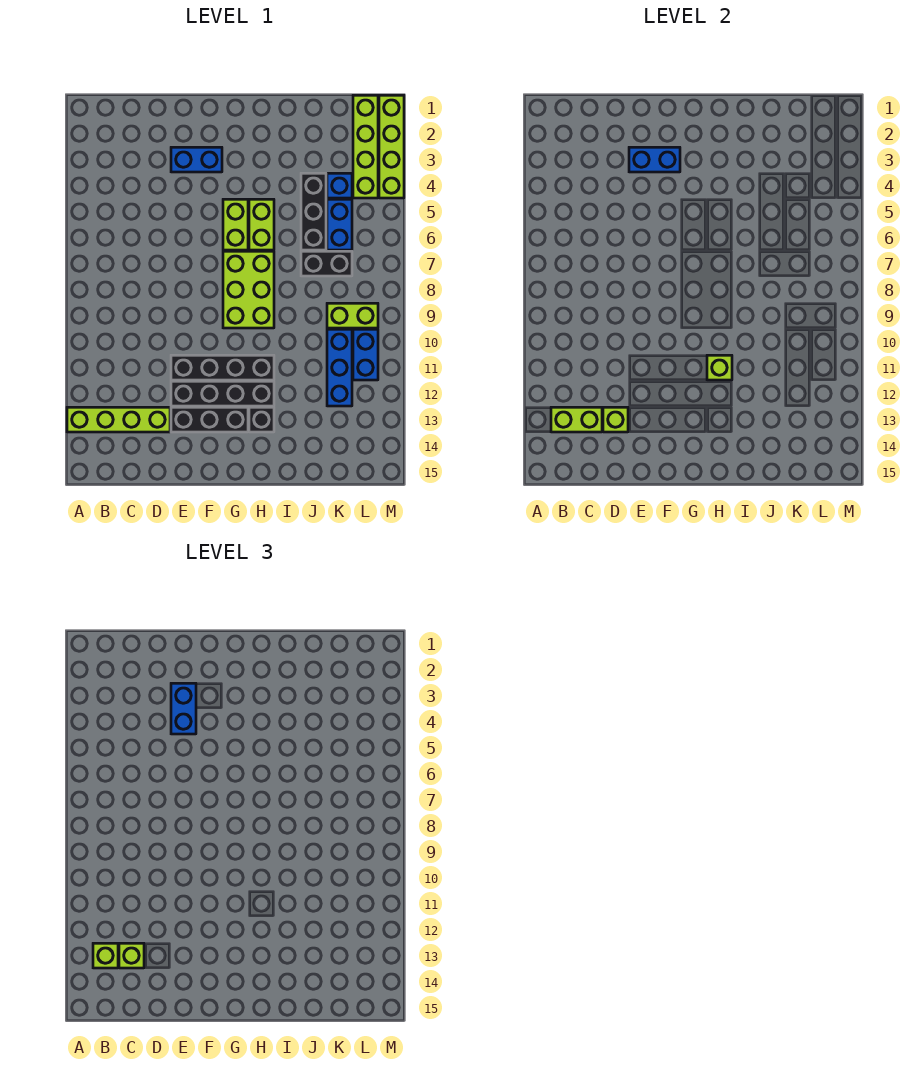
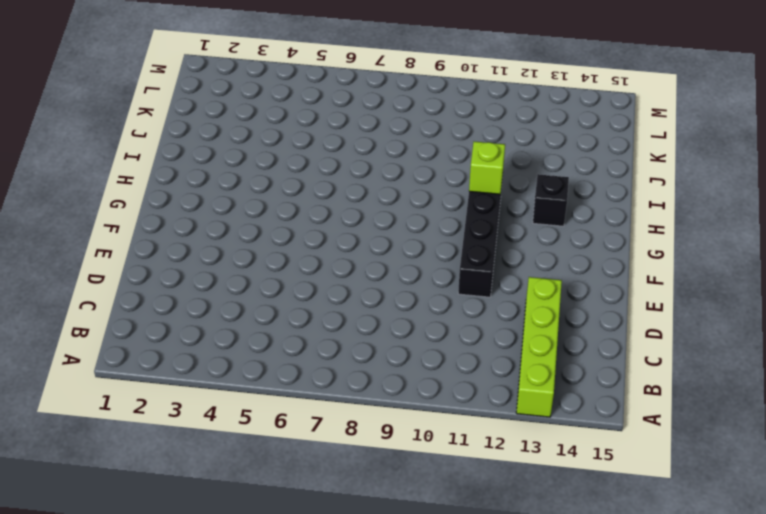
none -> blue brick E3:F3 level 1
none -> black brick E12:H12 level 1
none -> black brick E13:G13 level 1

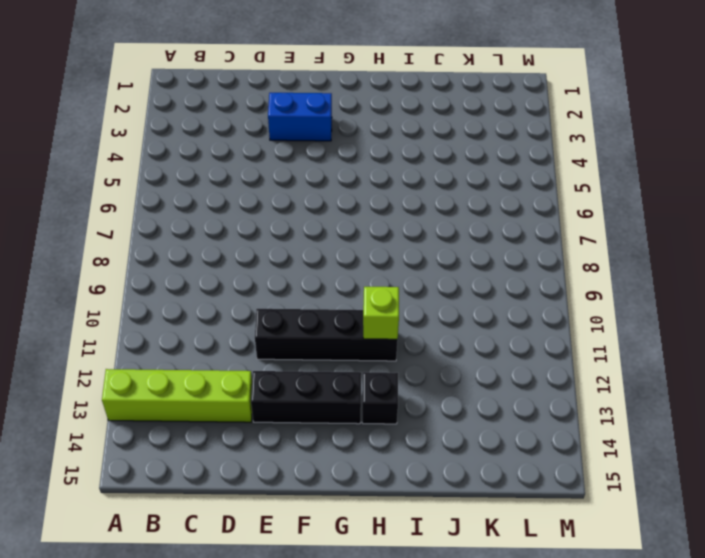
none -> black brick E12:H12 level 1
none -> lime brick G5:G6 level 1
none -> lime brick G7:H9 level 1

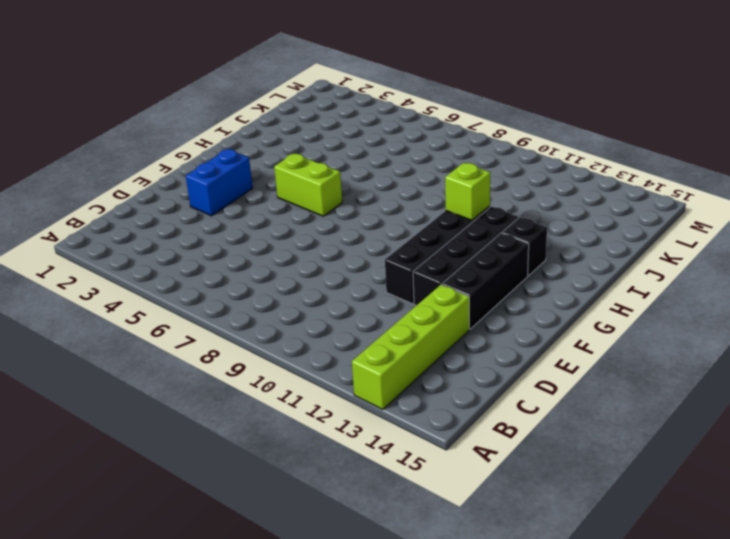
none -> lime brick G7:H9 level 1
none -> lime brick H5:H6 level 1
none -> black brick J4:J6 level 1

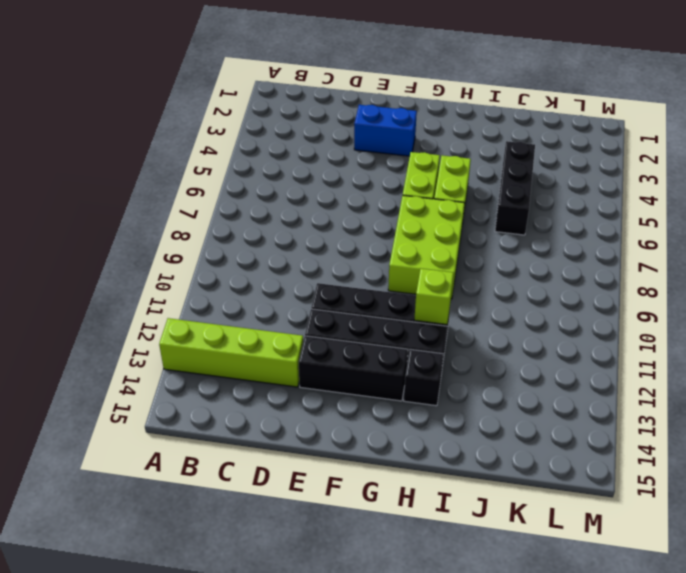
none -> black brick J7:K7 level 1
none -> blue brick K4 level 1
none -> blue brick K5:K6 level 1

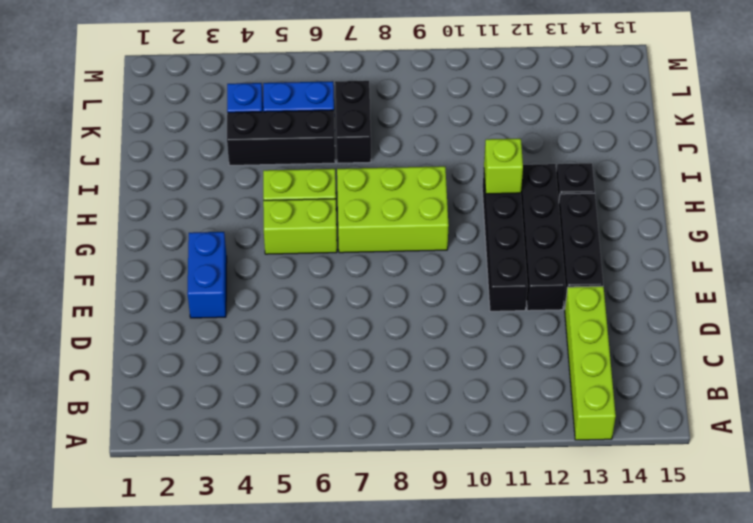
none -> lime brick K9:L9 level 1
none -> blue brick K10:K12 level 1
none -> lime brick L1:L4 level 1

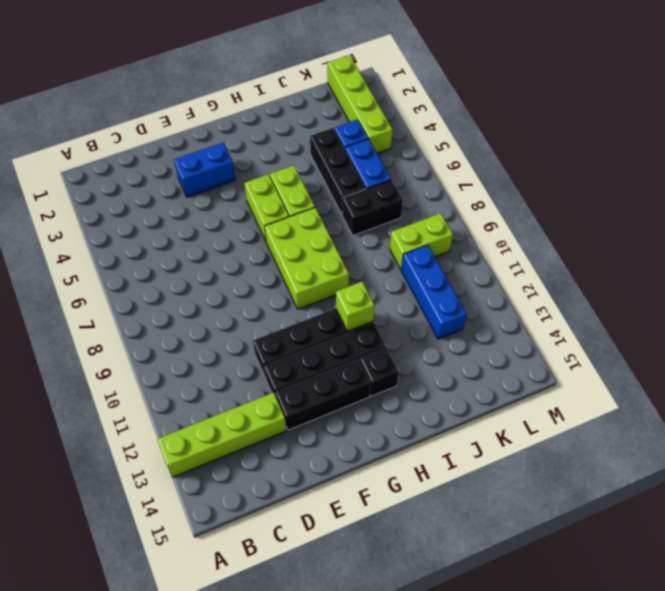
none -> blue brick L10:L11 level 1
none -> lime brick M1:M4 level 1
none -> lime brick B13:C13 level 2

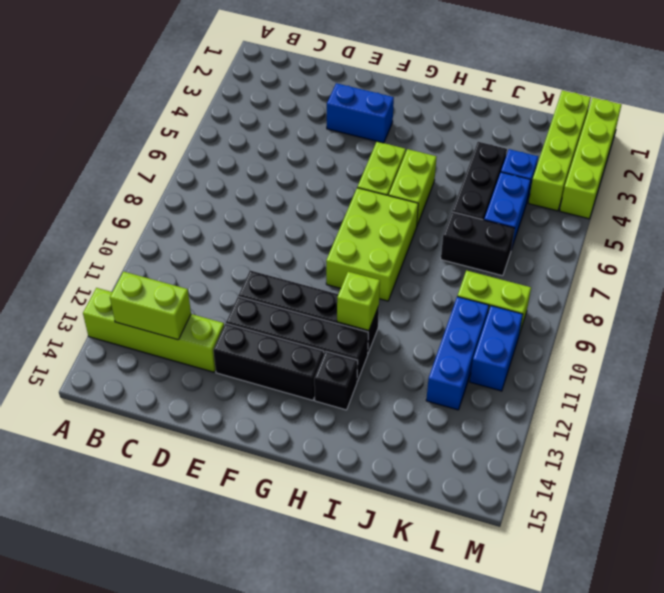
none -> lime brick D13 level 2
none -> blue brick E3:F3 level 2
none -> lime brick B13 level 3

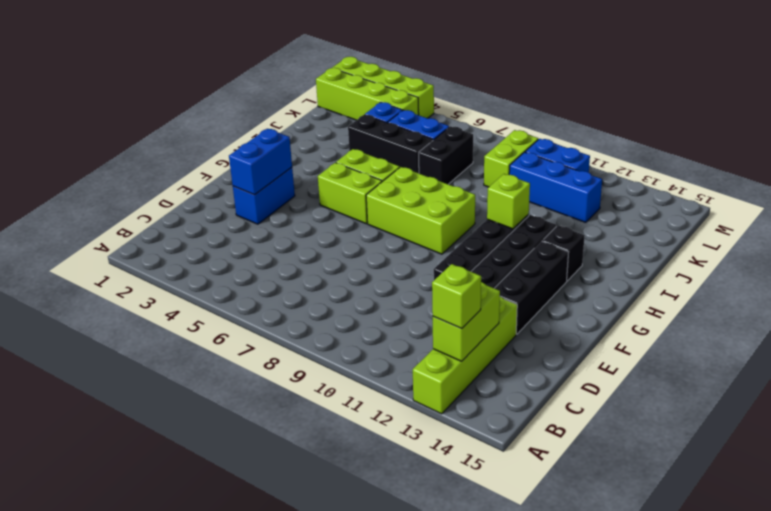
none -> lime brick D13 level 2
none -> lime brick C13 level 3
none -> blue brick E3:E4 level 3

